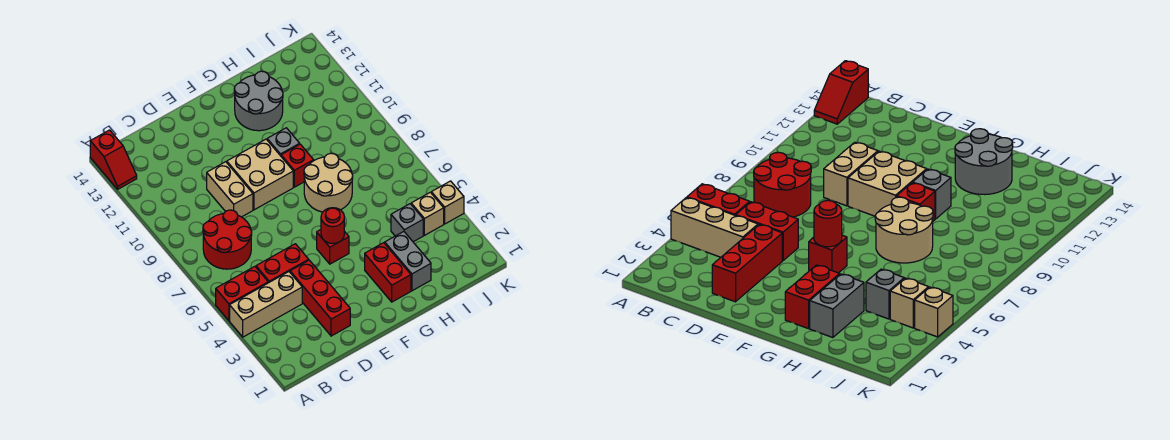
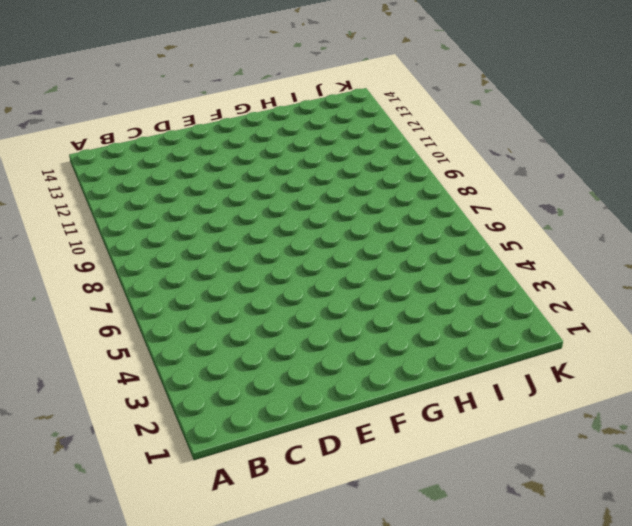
none -> tan brick A4:C4 level 1
none -> red brick A5:B5 level 1
none -> red slope A13:A14 level 1 top 14

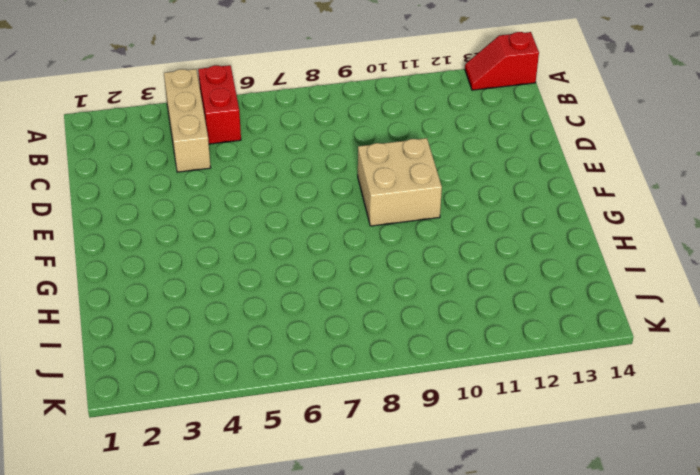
none -> red round brick B7:C8 level 1
none -> red brick C5:D5 level 1
none -> red brick D2:D4 level 1

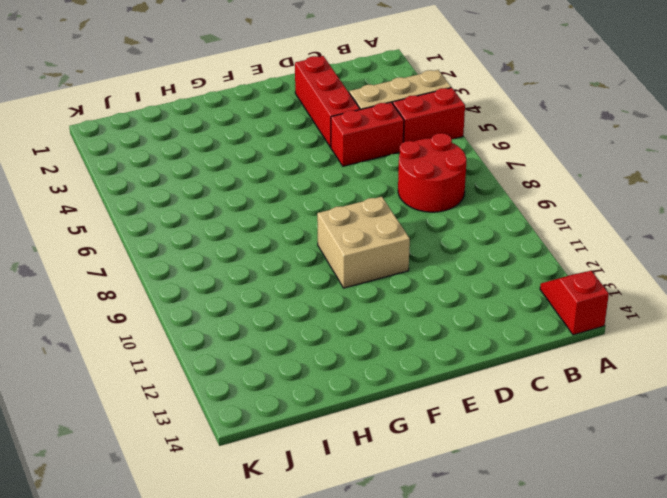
none -> tan brick D9:D10 level 1
none -> red brick F5 level 1
none -> red brick G2:G3 level 1

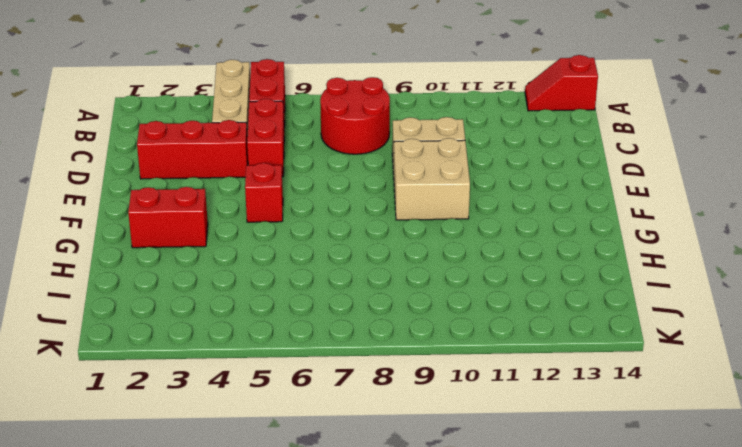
none -> tan round brick G7:H8 level 1
none -> red brick G9 level 1
none -> grey brick G10 level 1

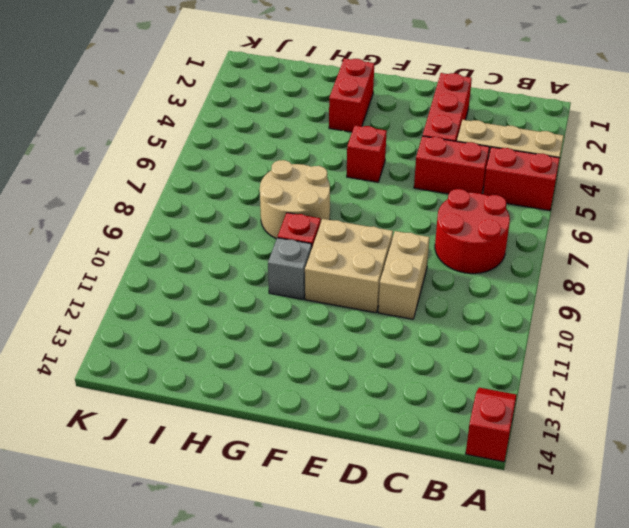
none -> grey round brick G12:H13 level 1
none -> grey brick H2:H3 level 1
none -> grey brick I4 level 1

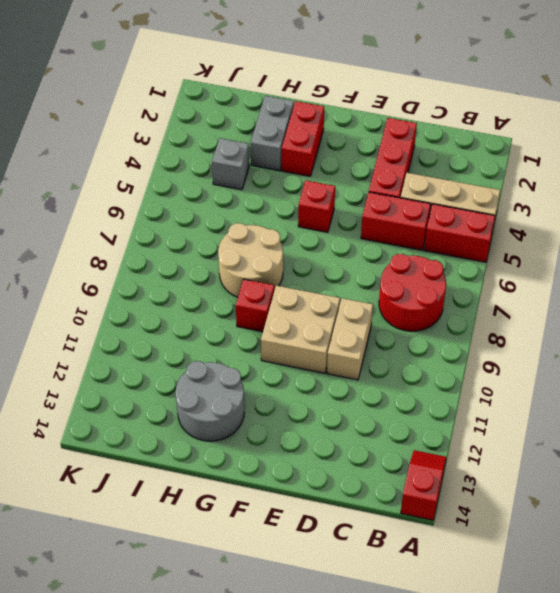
none -> grey brick G10 level 1
none -> tan brick J4 level 1
none -> tan brick K4 level 1

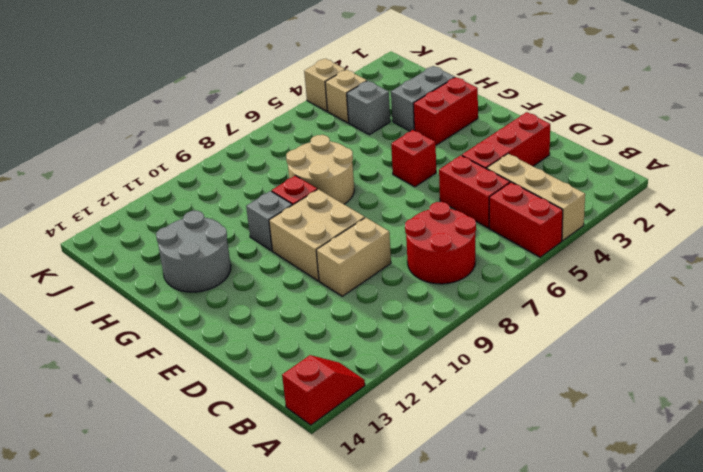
none -> red round brick F5 level 2

